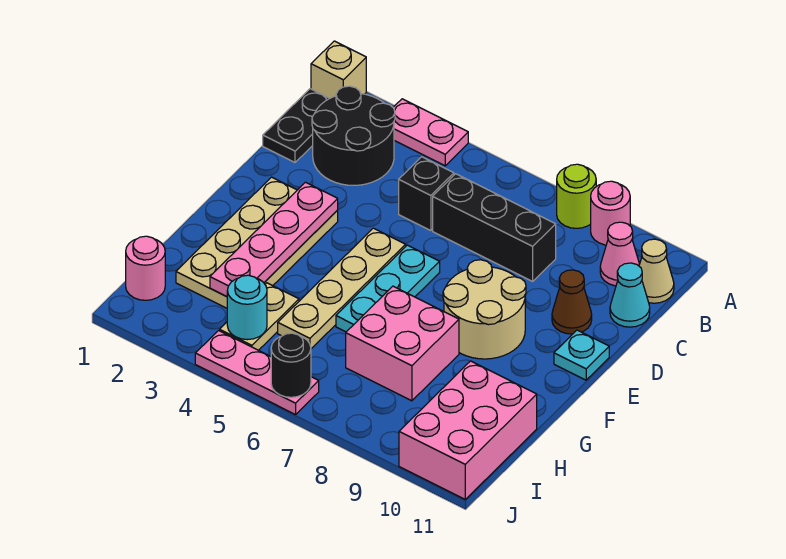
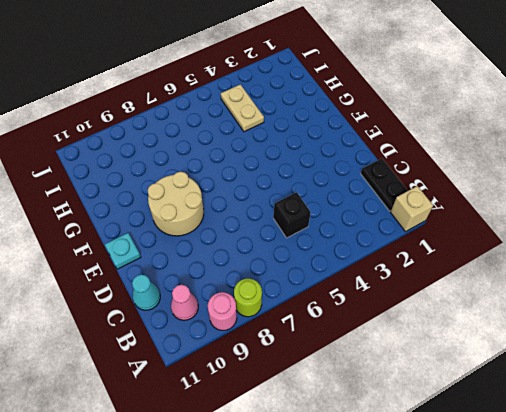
none -> pink plate A3:A4 level 1
none -> black round brick B2:C3 level 1
none -> tan cone B11 level 1

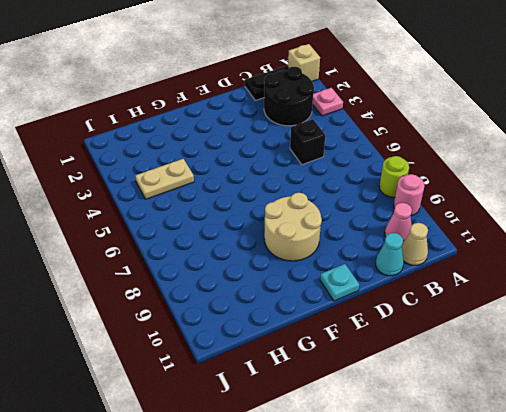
pink plate A3 level 1 -> pink plate A3:A4 level 1
none -> black brick C6:C8 level 1
none -> brown cone D10 level 1
none -> tan plate E2:H3 level 1

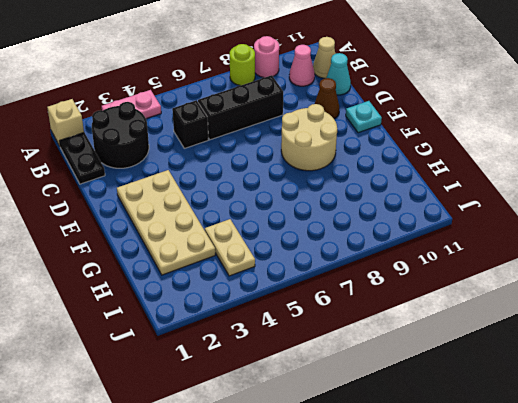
none -> tan plate E5:H5 level 1
none -> cyan plate E6:G6 level 1
none -> pink brick G7:H8 level 1

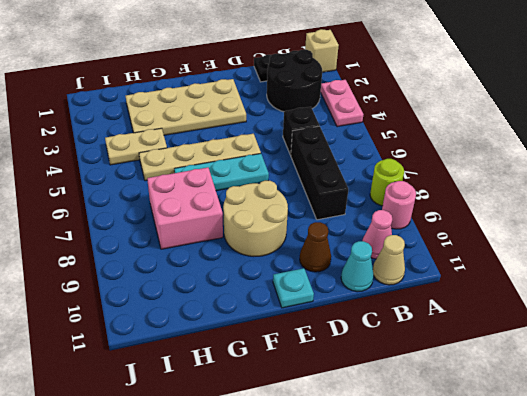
none -> pink brick H10:J11 level 1
none -> pink round brick I1 level 1
none -> pink plate J4:J6 level 1

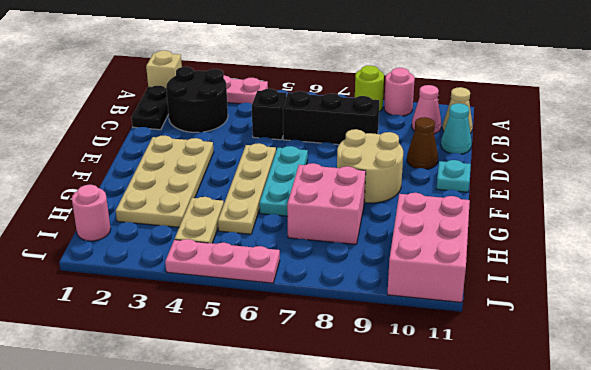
none -> pink plate E3:H3 level 2
none -> cyan round brick I4 level 2
none -> black round brick J6 level 2

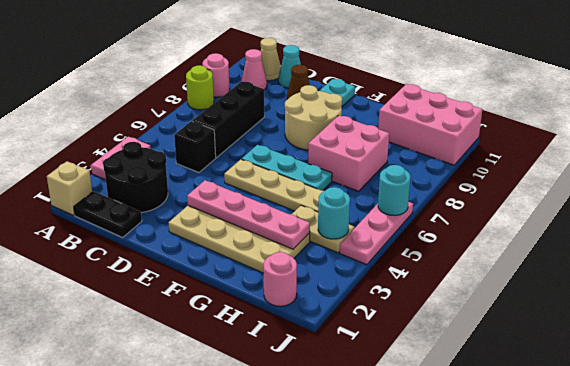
cyan round brick J6 level 2 -> black round brick J6 level 2

